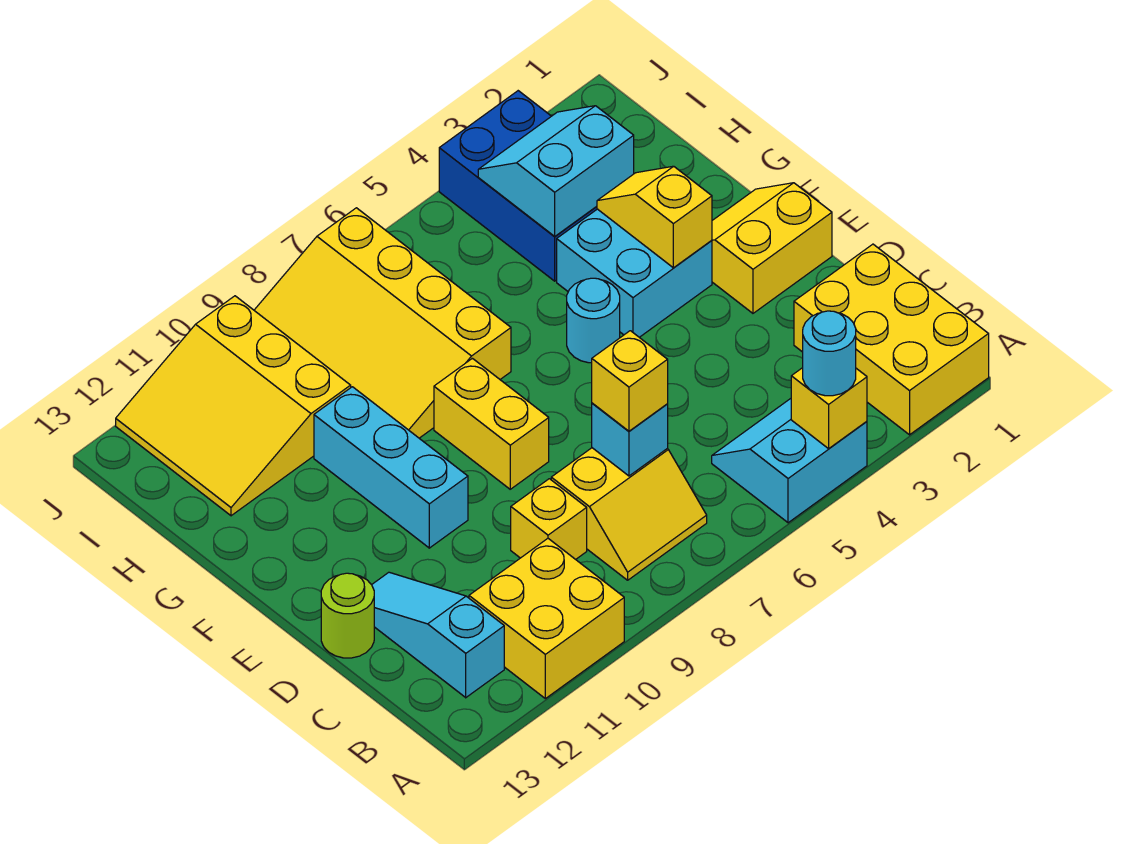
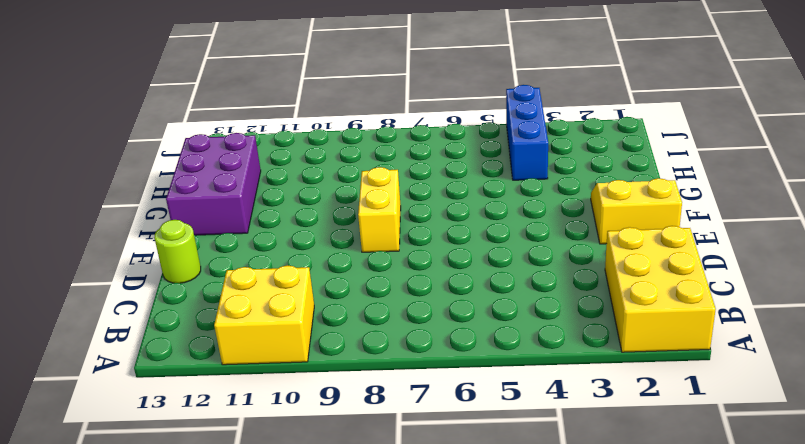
purple brick F12:H13 level 1 -> yellow slope H10:J12 level 1 top 10
blue brick H4:J4 level 1 -> blue brick H3:J4 level 1
none -> cyan slope A4:B5 level 1 top A
none -> yellow slope B7:C8 level 1 top C
none -> cyan slope B12:D12 level 1 top B

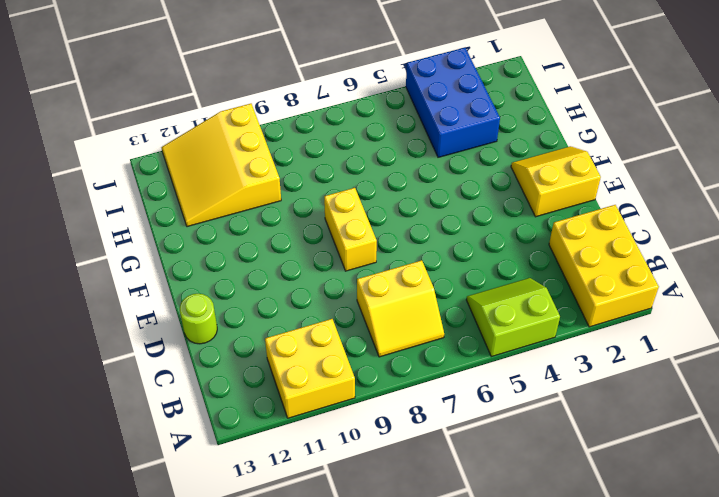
lime slope A4:B5 level 1 top A -> cyan slope A4:B5 level 1 top A
none -> cyan slope B12:D12 level 1 top B
none -> yellow brick C9 level 1
none -> cyan brick E10:G10 level 1

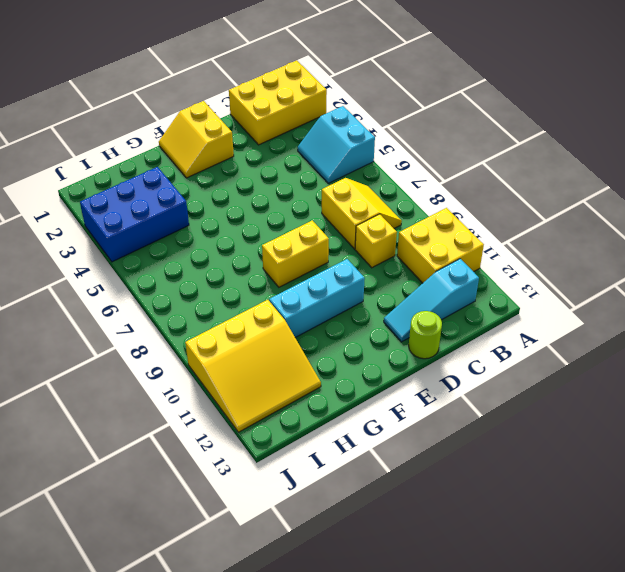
none -> cyan brick F3:G4 level 1
none -> cyan round brick F5 level 1
none -> yellow slope G7:J9 level 1 top 7

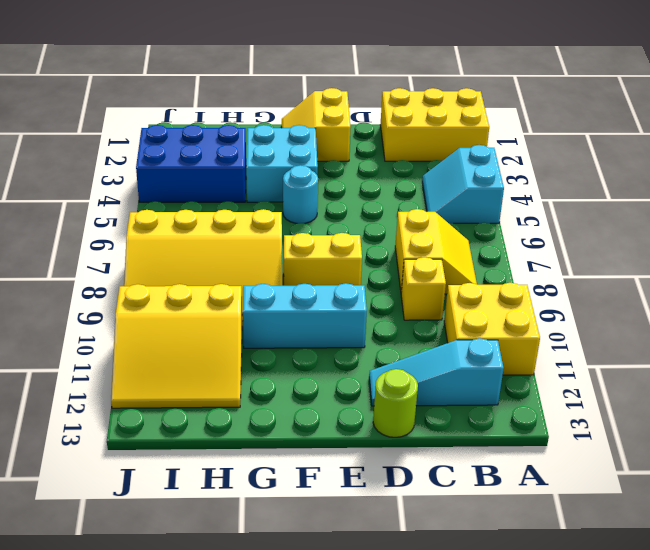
none -> yellow brick A4 level 2
none -> cyan brick C7 level 2
none -> yellow slope F3:G3 level 2 top F

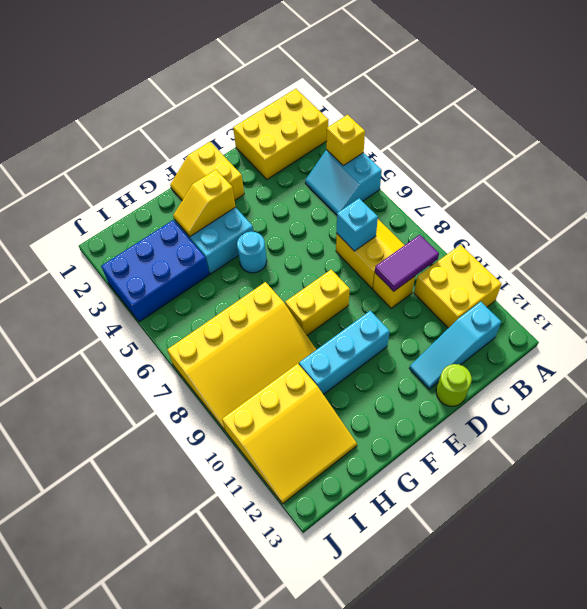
purple tile B9:C9 level 2 -> none
none -> cyan slope H3:I4 level 2 top H
none -> cyan round brick A4 level 3
none -> yellow brick C7 level 3

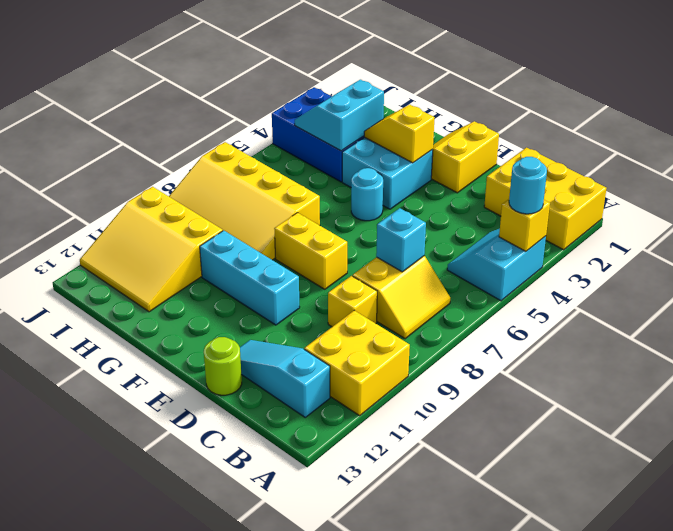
none -> yellow brick C7 level 3

